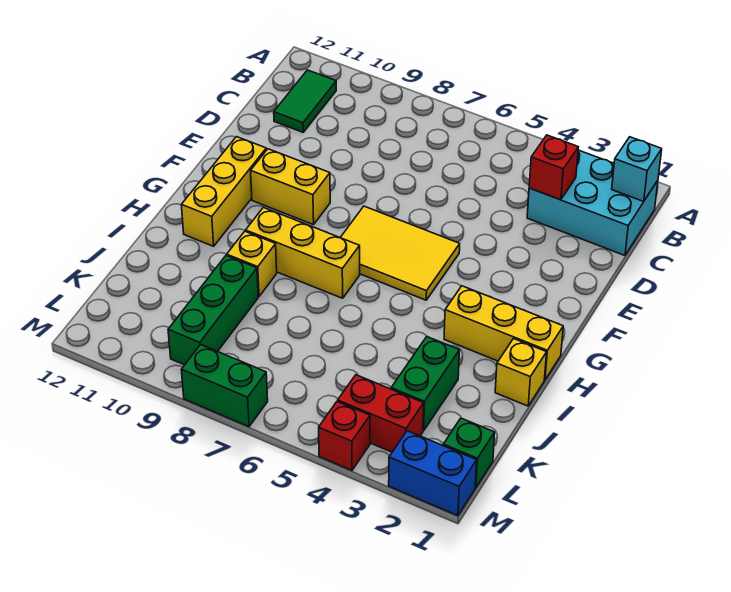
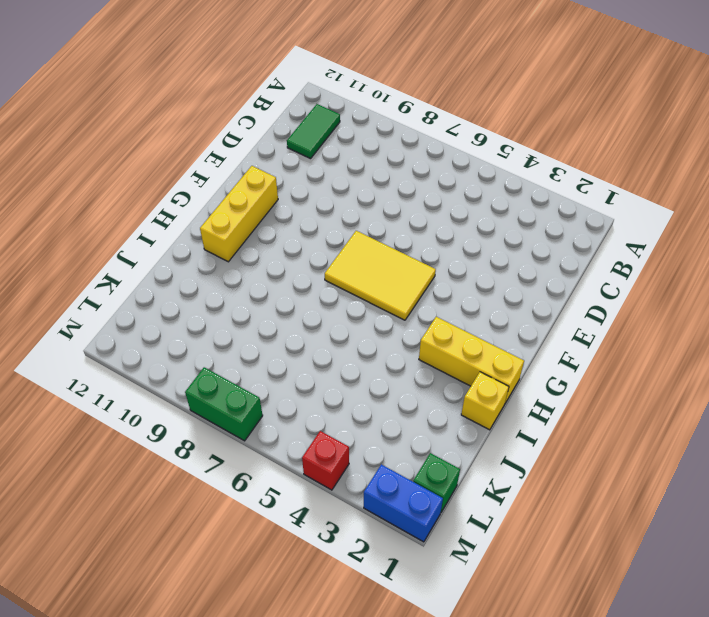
none -> cyan brick B1:C3 level 1
none -> yellow brick F9:F10 level 1
none -> yellow brick H7:H9 level 1

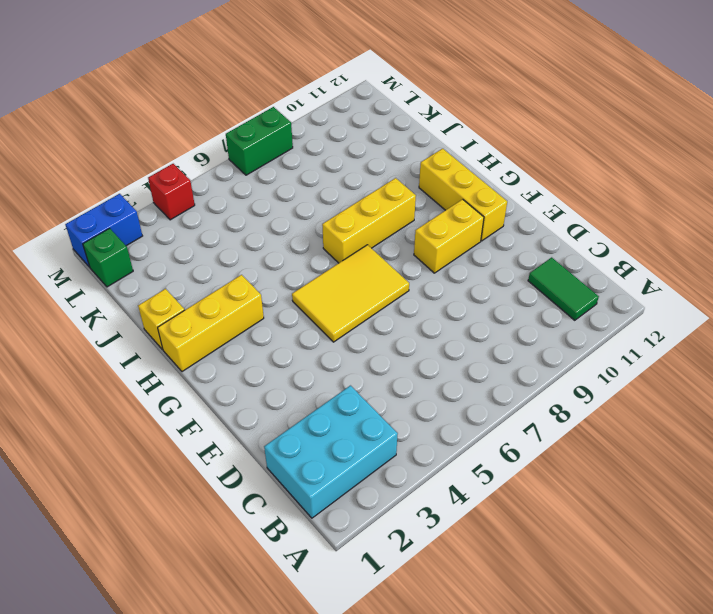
none -> yellow brick I9 level 1
none -> green brick J3:K3 level 1
none -> green brick J9:L9 level 1

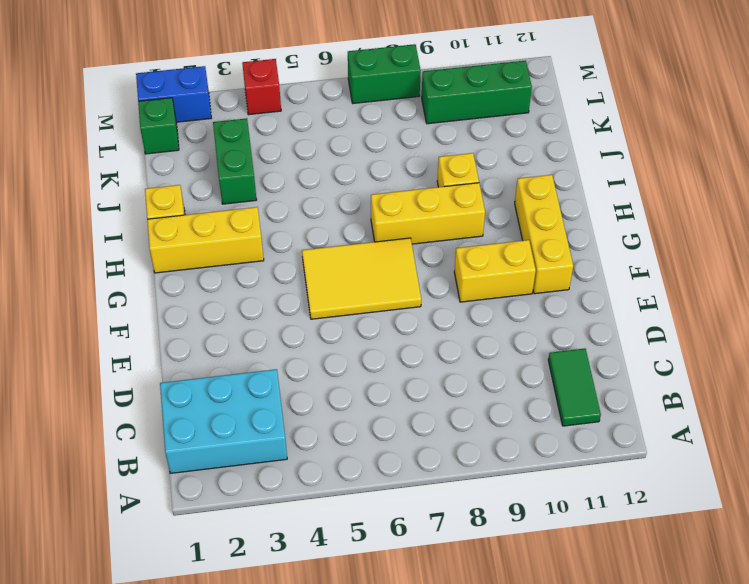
green brick L9:L11 level 1 -> green brick J9:L9 level 1
none -> red brick L3:L4 level 1
none -> cyan brick B1 level 2
none -> red brick C3 level 2

